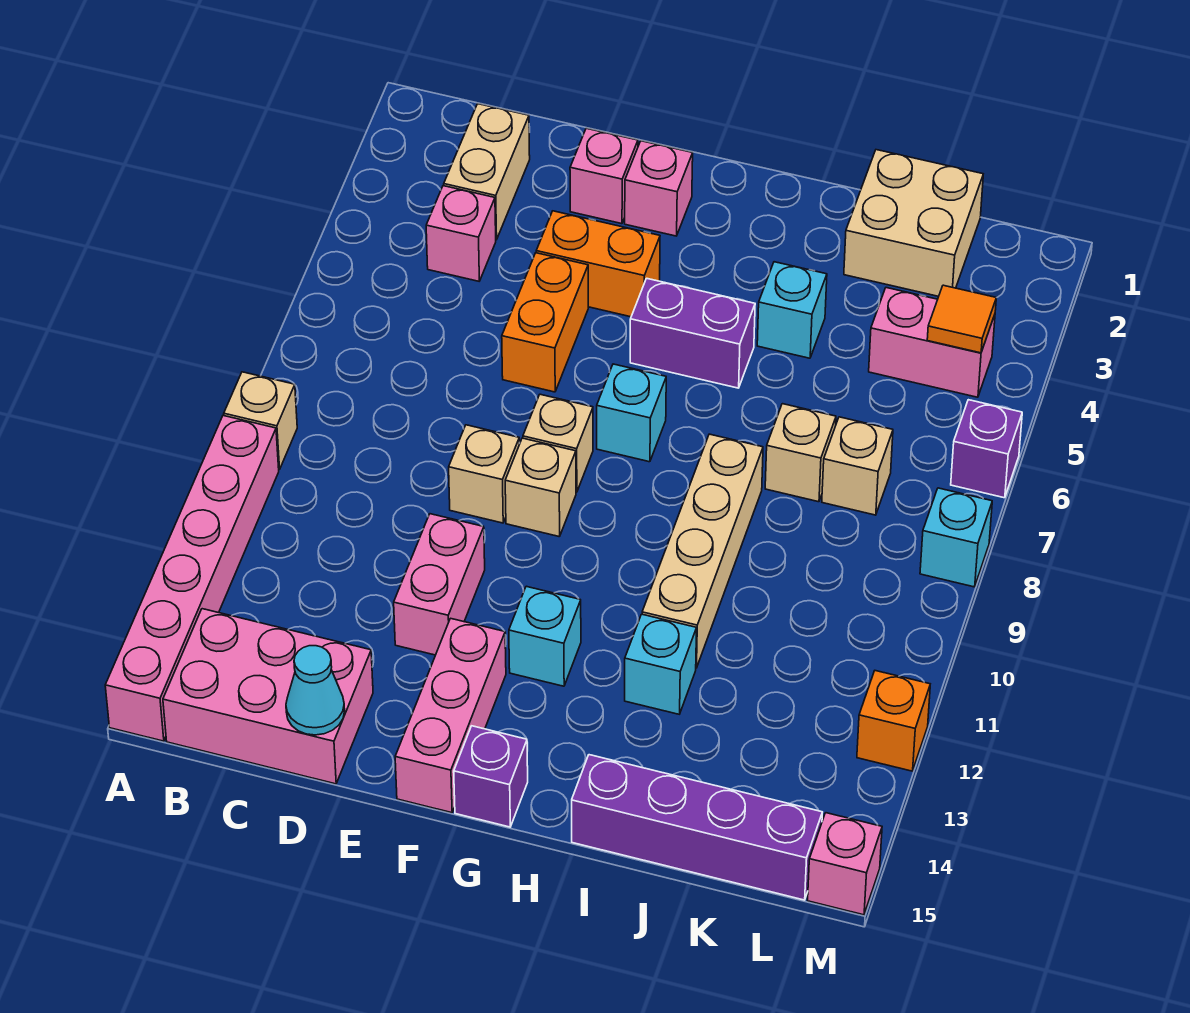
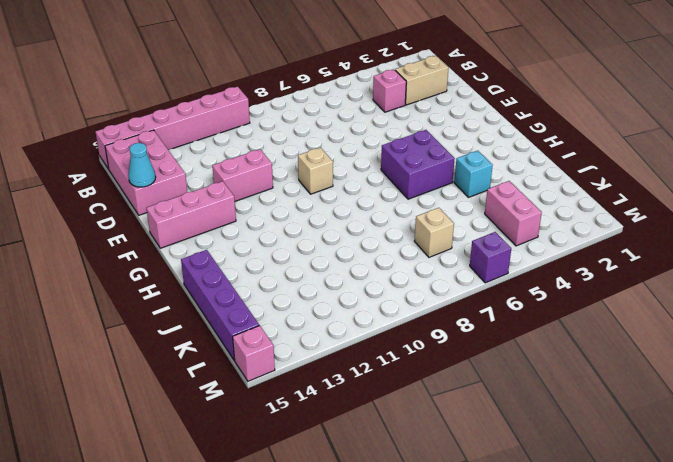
purple brick G5:H6 level 1 -> purple brick G5:H5 level 1
none -> tan brick A9 level 1
none -> pink brick E2 level 1
none -> orange brick E4:F4 level 1
none -> orange brick E5:E6 level 1

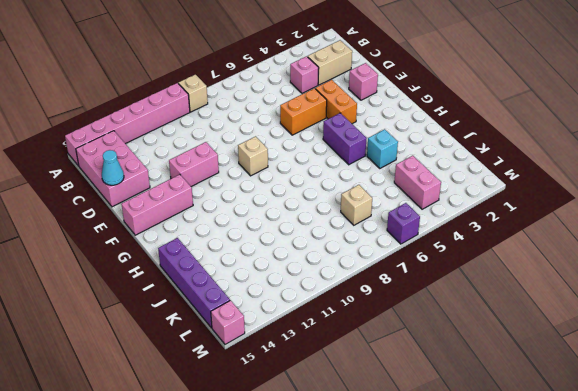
none -> tan brick E9 level 1
none -> pink brick F2 level 1
none -> tan brick F8 level 1
none -> cyan brick G7 level 1

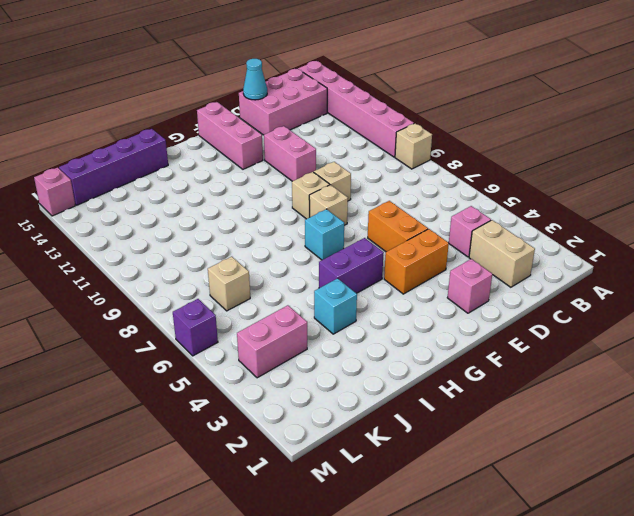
none -> pink brick F2 level 1
none -> cyan brick G12 level 1
none -> purple brick G15 level 1
none -> tan brick I8:I11 level 1

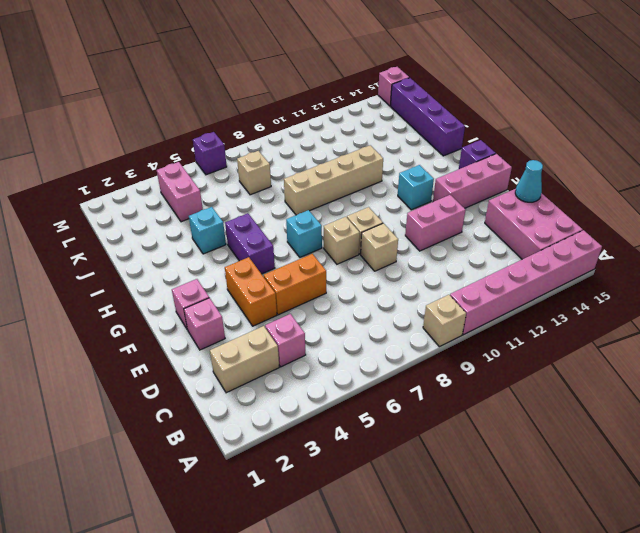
none -> cyan brick I12 level 1
none -> tan brick J1:K2 level 1
none -> tan brick J7 level 1
none -> cyan brick M8 level 1

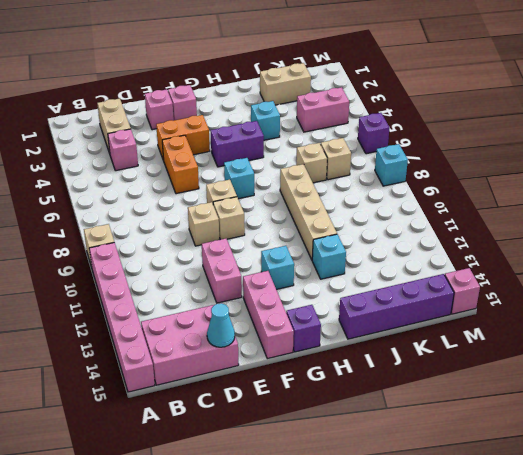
tan brick J2:K2 level 1 -> tan brick J1:K2 level 1
none -> orange brick M12 level 1
none -> orange tile L4 level 2

